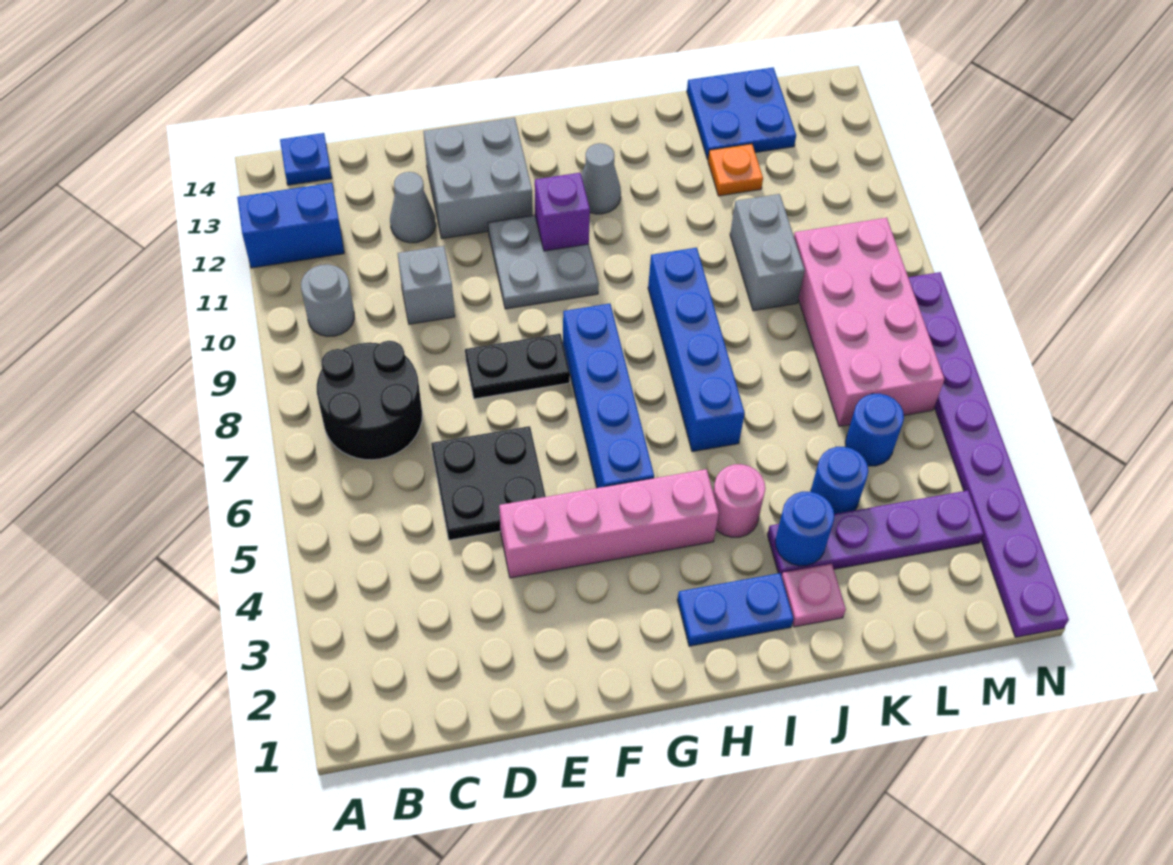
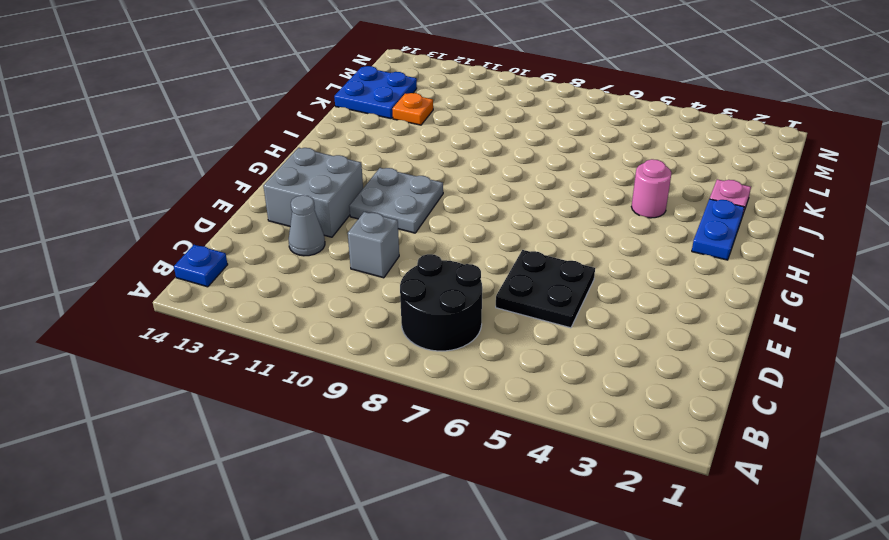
none -> blue brick A12:B12 level 1
none -> grey round brick B10 level 1
none -> pink brick E4:H4 level 1

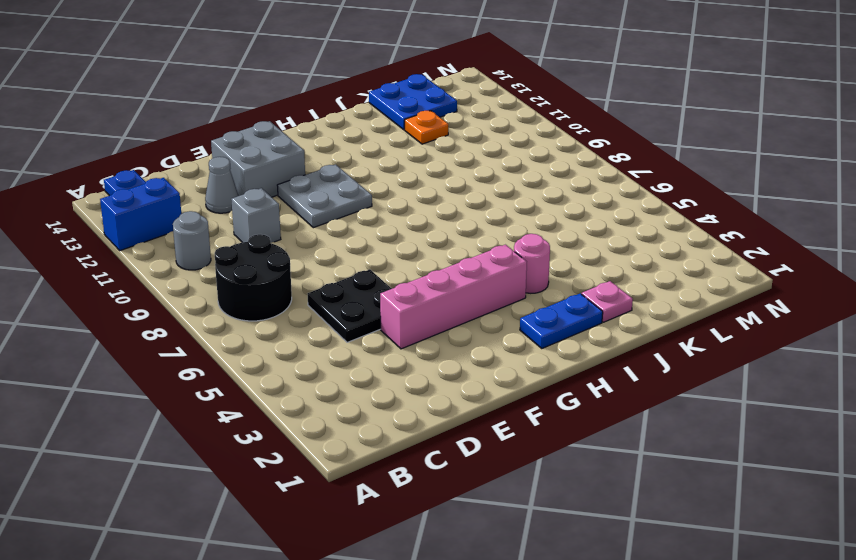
none -> black plate E8:F8 level 1
none -> blue brick G5:G8 level 1
none -> grey cone H12 level 1

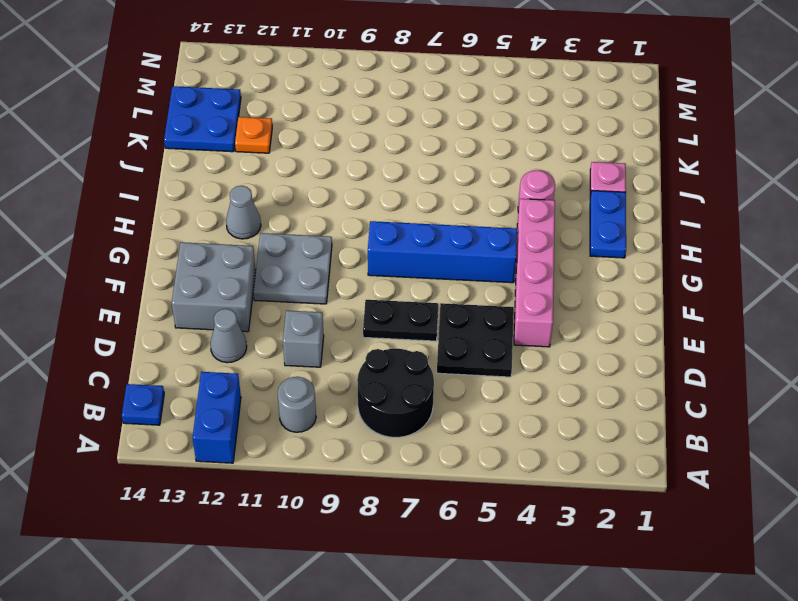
black plate E7:E8 level 1 -> black plate E8:F8 level 1
none -> blue brick I6:I9 level 1
none -> purple plate J3:M3 level 1
none -> blue round brick K4 level 1

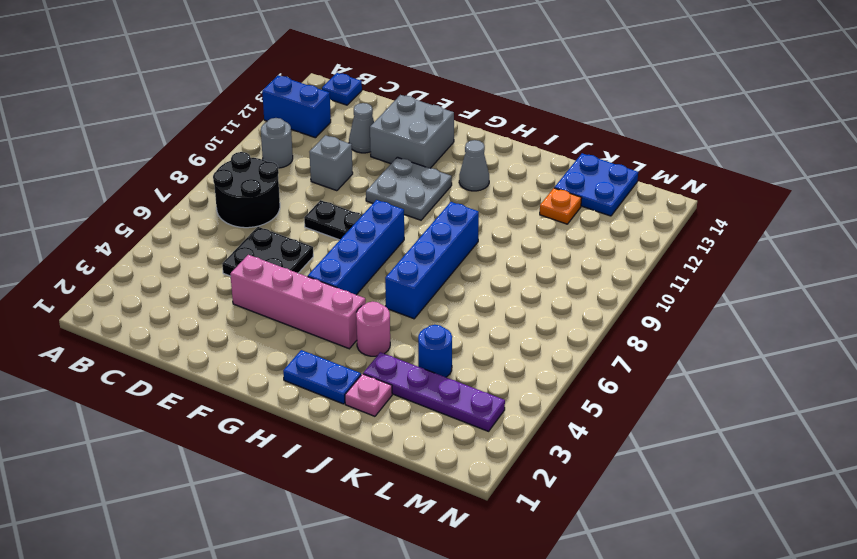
none -> grey brick K9:K10 level 1
none -> blue round brick L5 level 1
none -> pink brick L6:M9 level 1

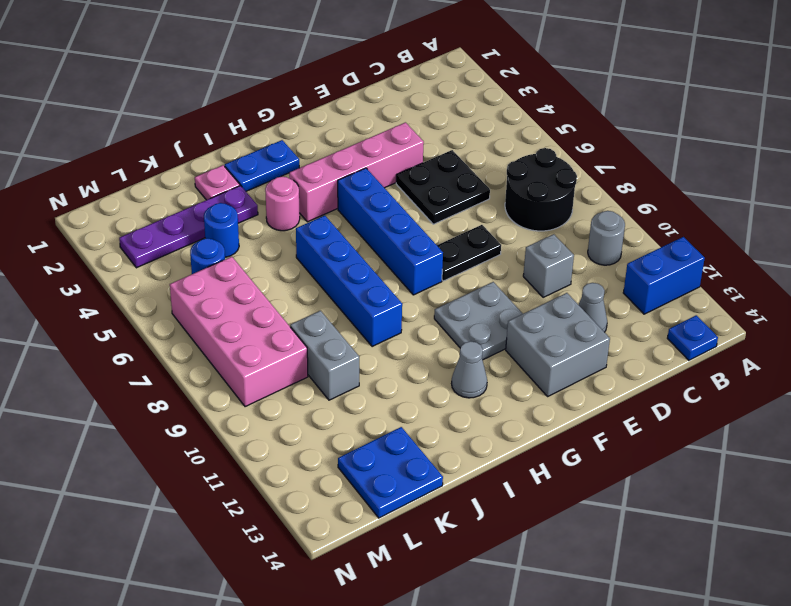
none -> orange plate K12 level 1
none -> purple plate N1:N8 level 1
none -> purple brick G11 level 2

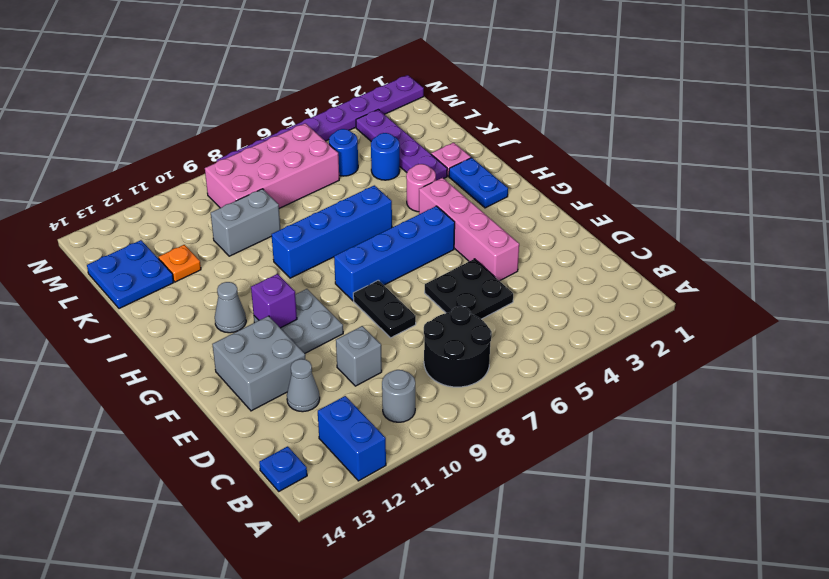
none -> blue round brick J3 level 2

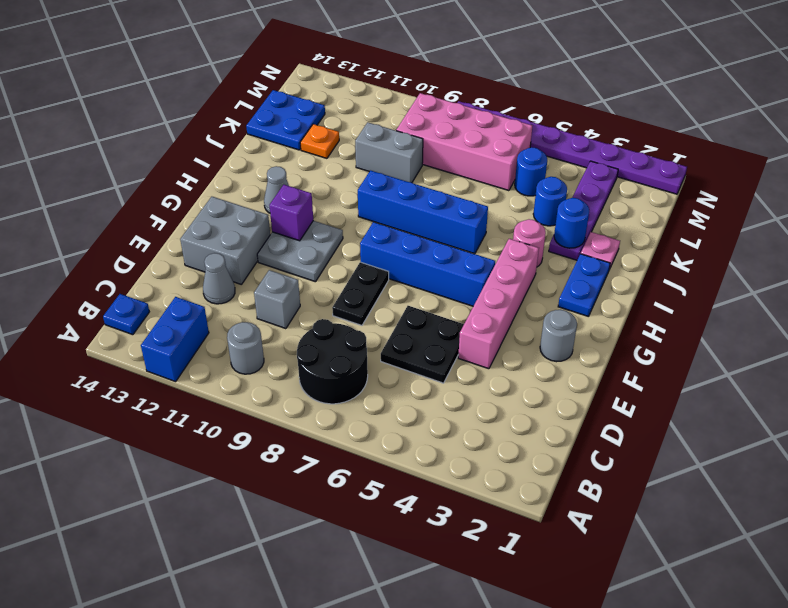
grey round brick F2 level 1 -> none

